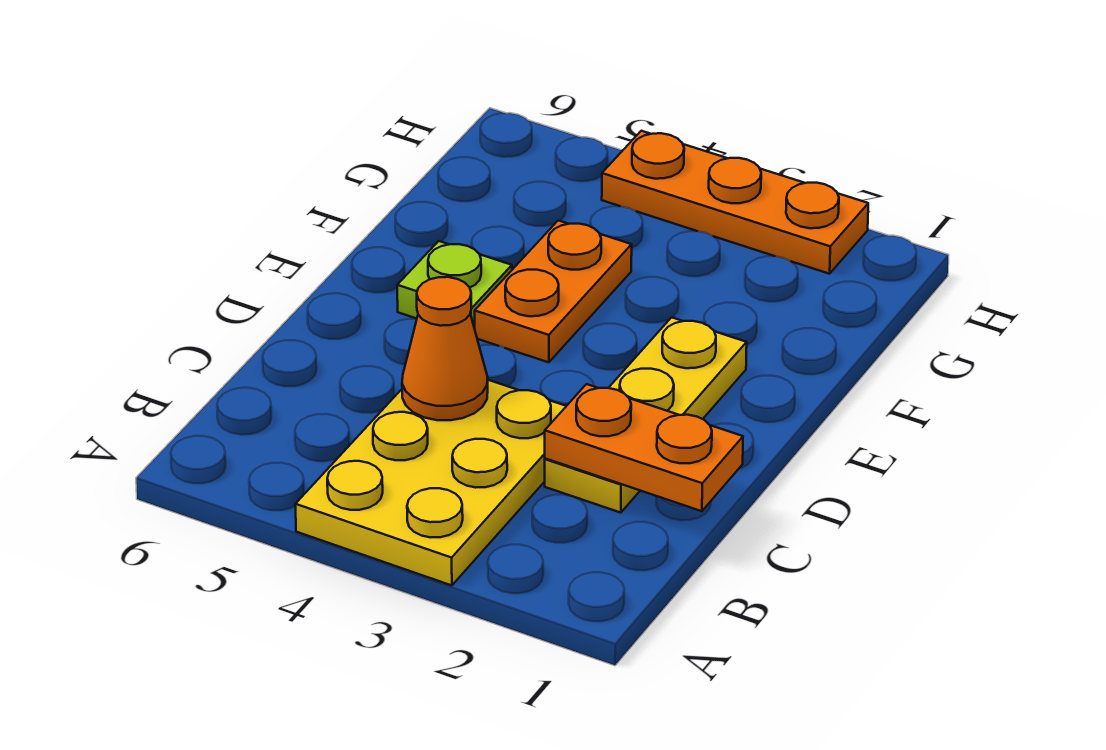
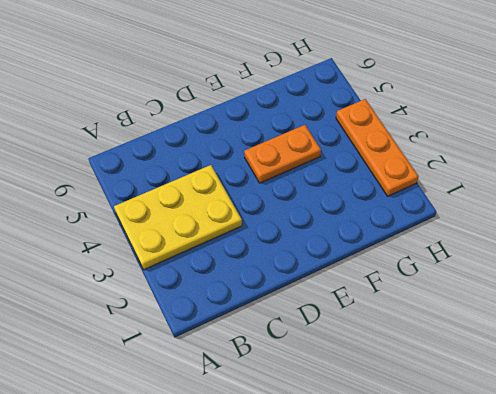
none -> yellow plate C2:E2 level 1
none -> lime plate E5 level 1

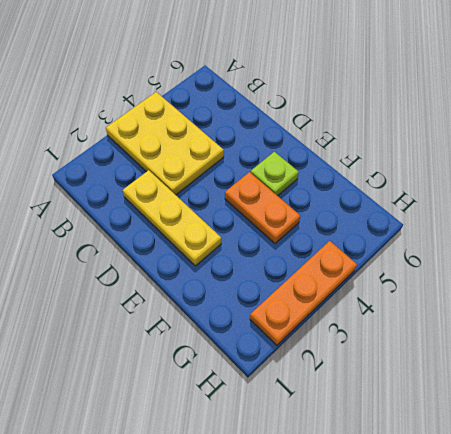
none -> orange plate C1:C2 level 2
none -> orange cone C4 level 2

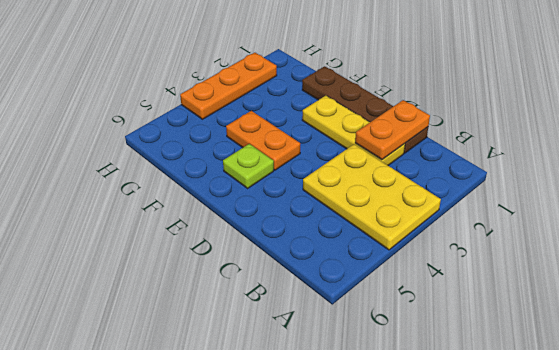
brown plate C1:F1 level 1 -> none
none -> orange cone C4 level 2

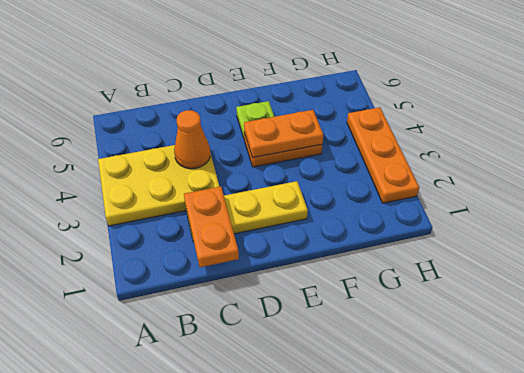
orange plate E4:F4 level 2 -> none

